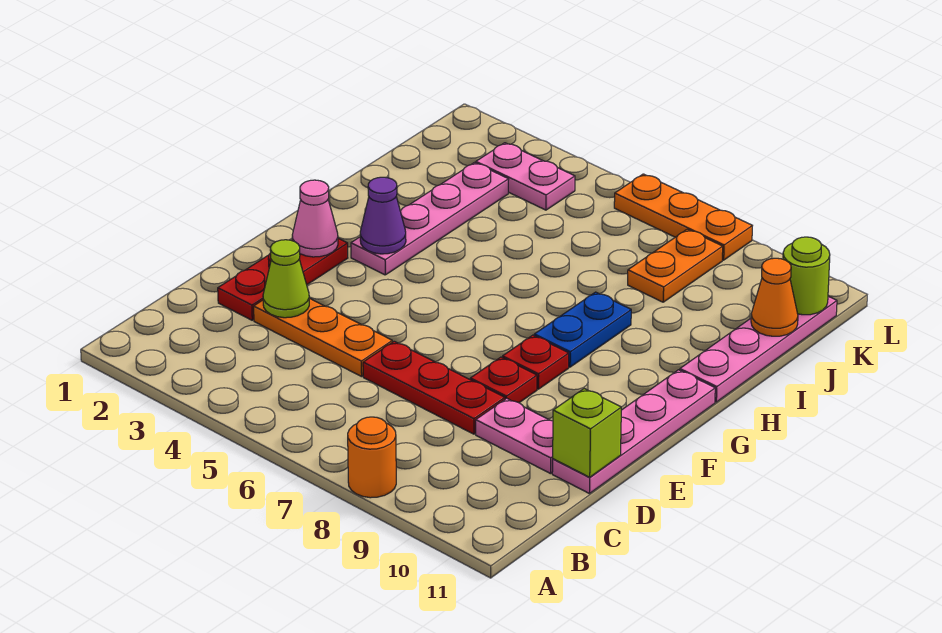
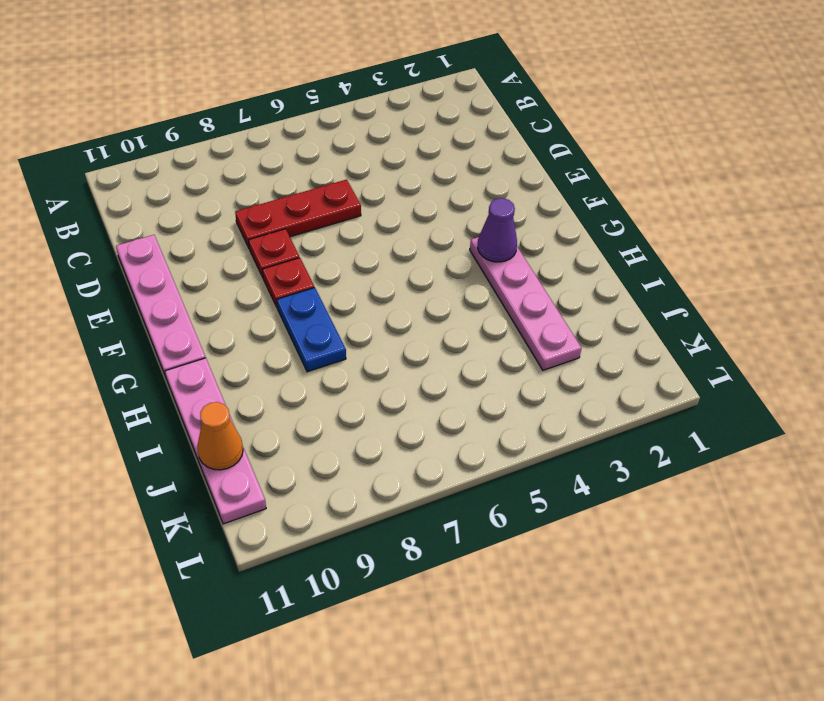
none -> orange round brick A8 level 1
none -> red plate D2:F2 level 1
none -> orange plate D3:D5 level 1

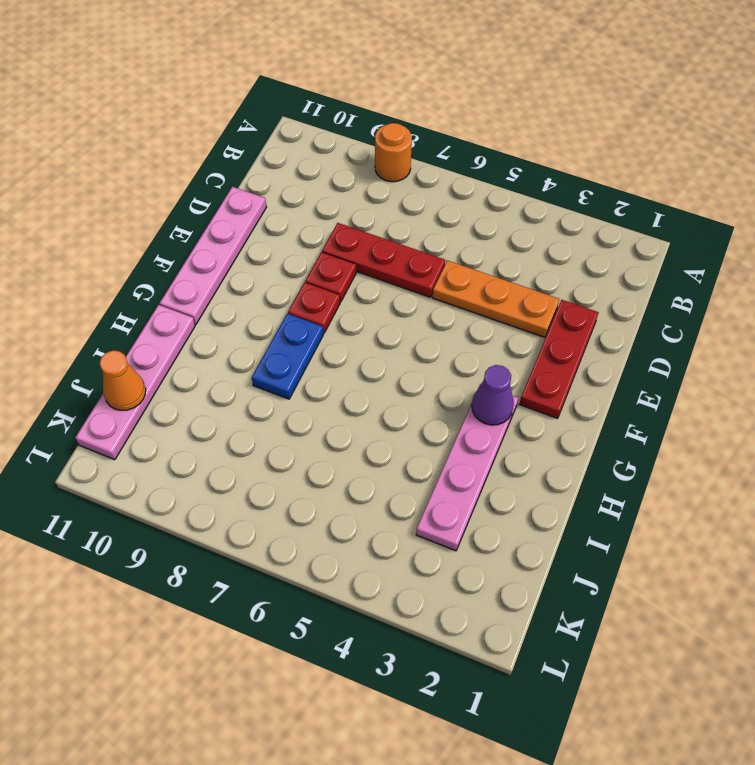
none -> pink plate D9:D10 level 1
none -> orange plate J8:K8 level 1
none -> pink plate K3:K4 level 1

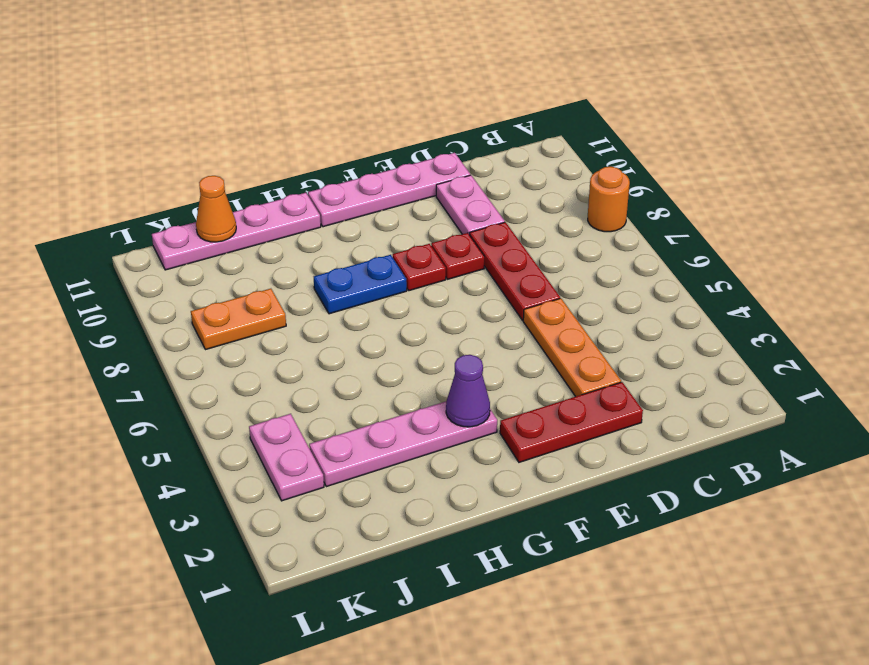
none -> orange plate L6:L8 level 1
none -> lime cone D3 level 2
none -> lime brick D11 level 2

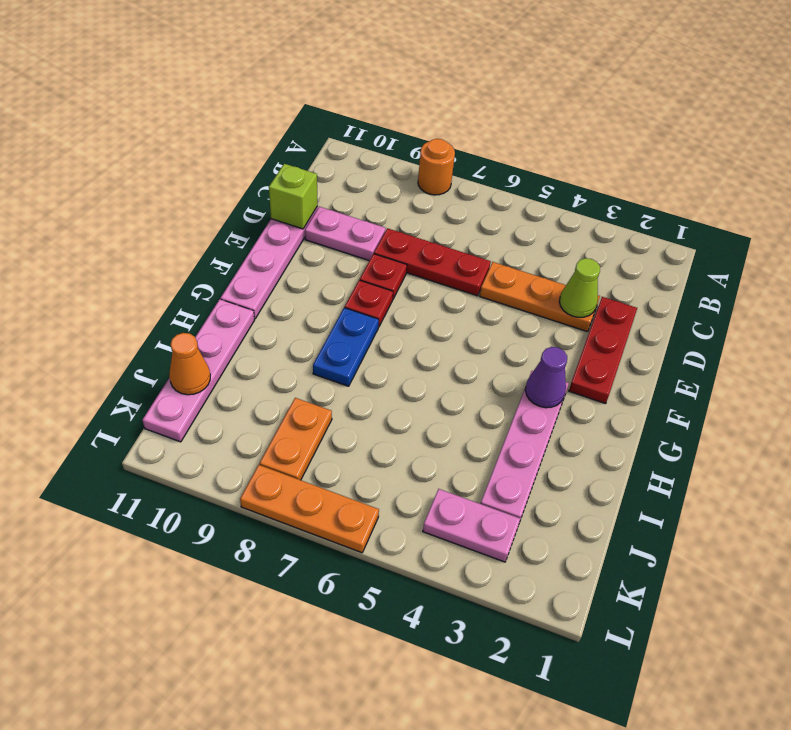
none -> pink cone F2 level 2
none -> lime round brick K11 level 2

